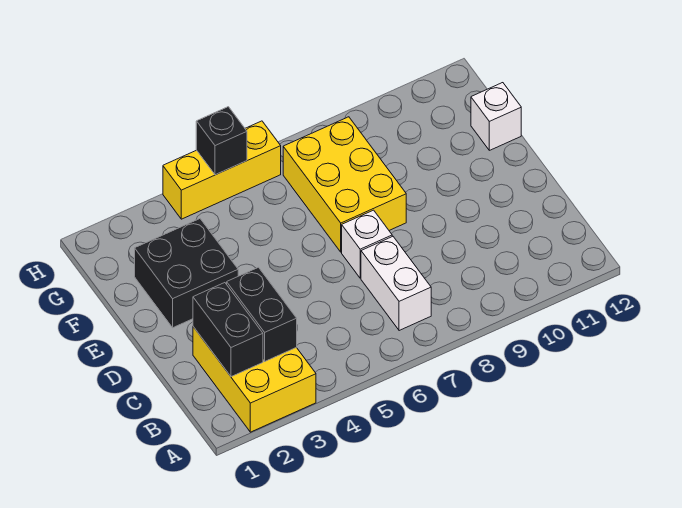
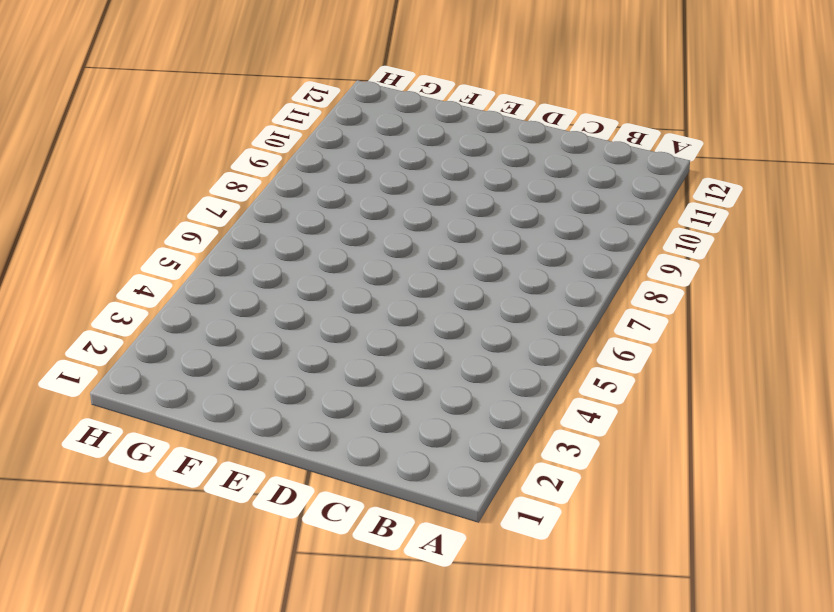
none -> yellow brick A2:C3 level 1
none -> white brick B7:C7 level 1

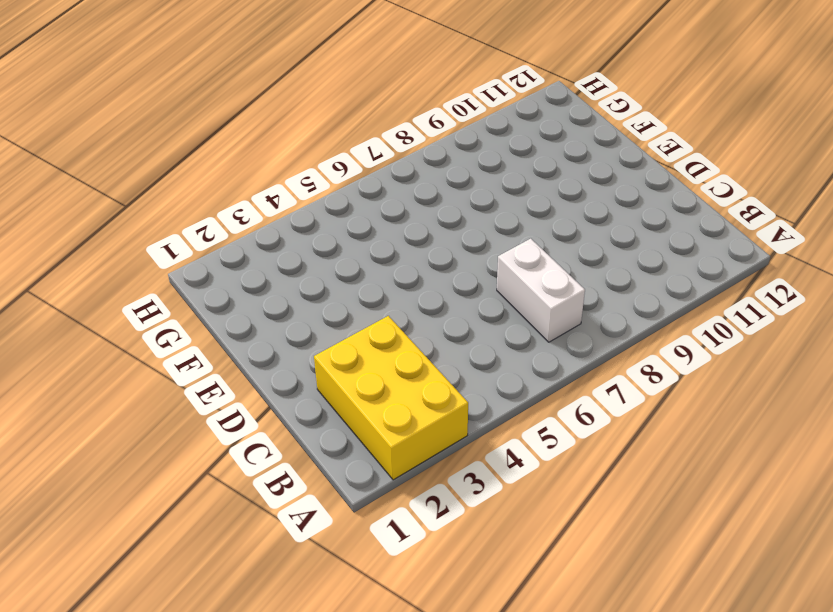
none -> white brick D7 level 1
none -> black brick E2:F3 level 1

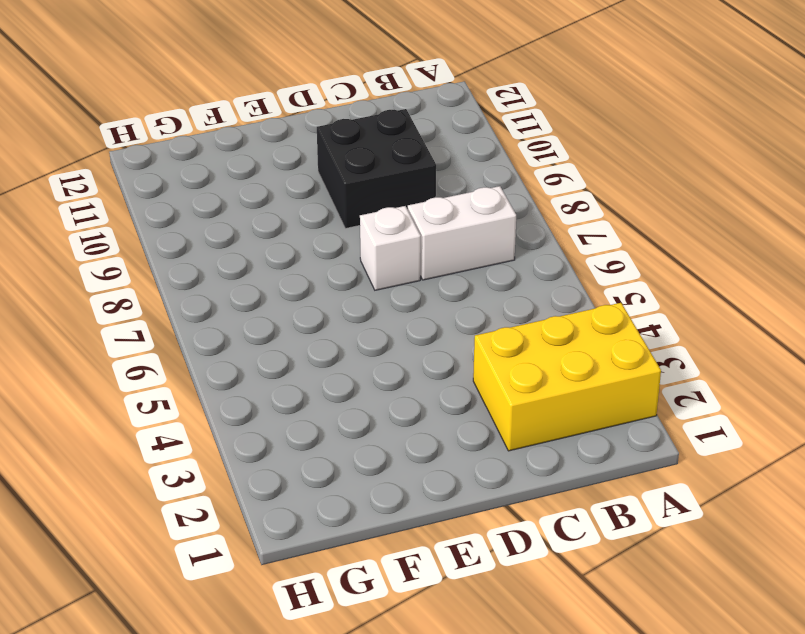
black brick C9:D10 level 1 -> black brick E2:F3 level 1
none -> yellow brick E7:G8 level 1
none -> white brick F12 level 1

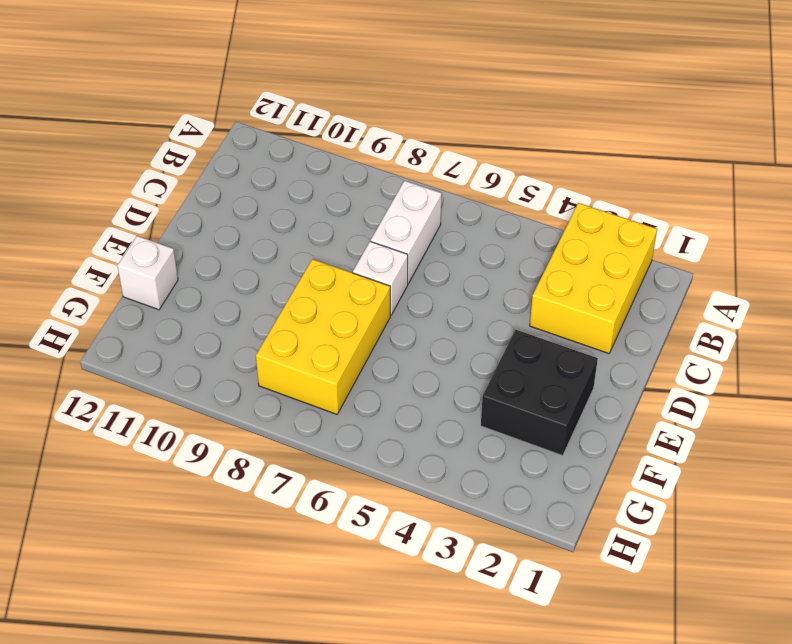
none -> yellow brick H4:H6 level 1
none -> black brick B2:C2 level 2

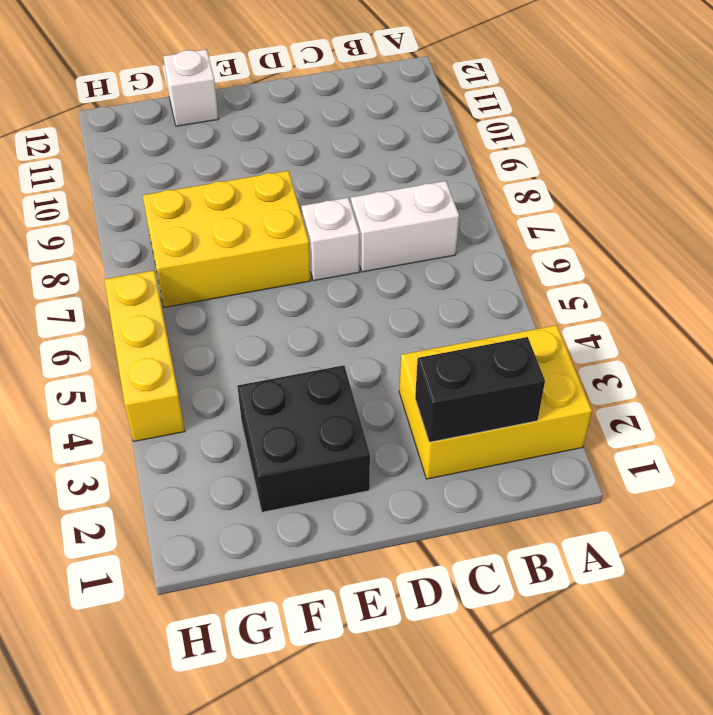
none -> black brick B3:C3 level 2
none -> black brick H5 level 2

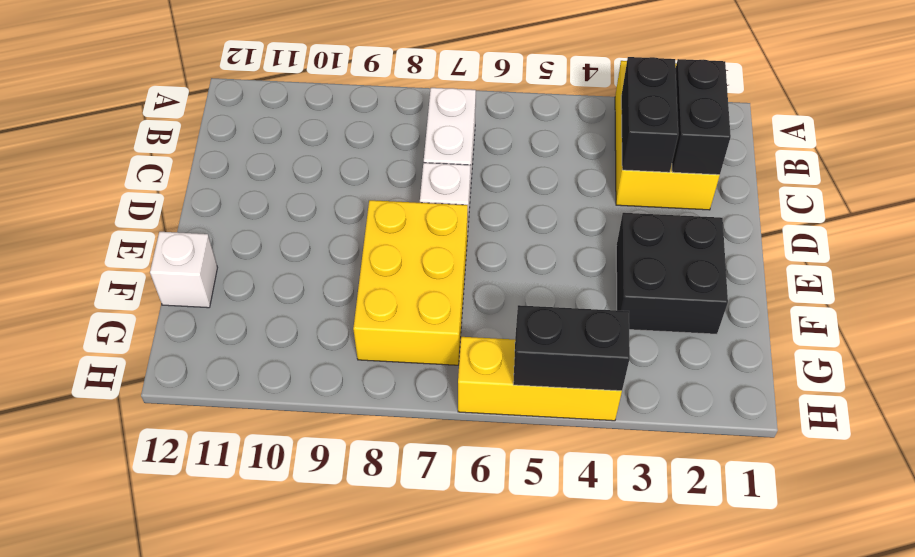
black brick H4:H5 level 2 -> black brick H5 level 2

